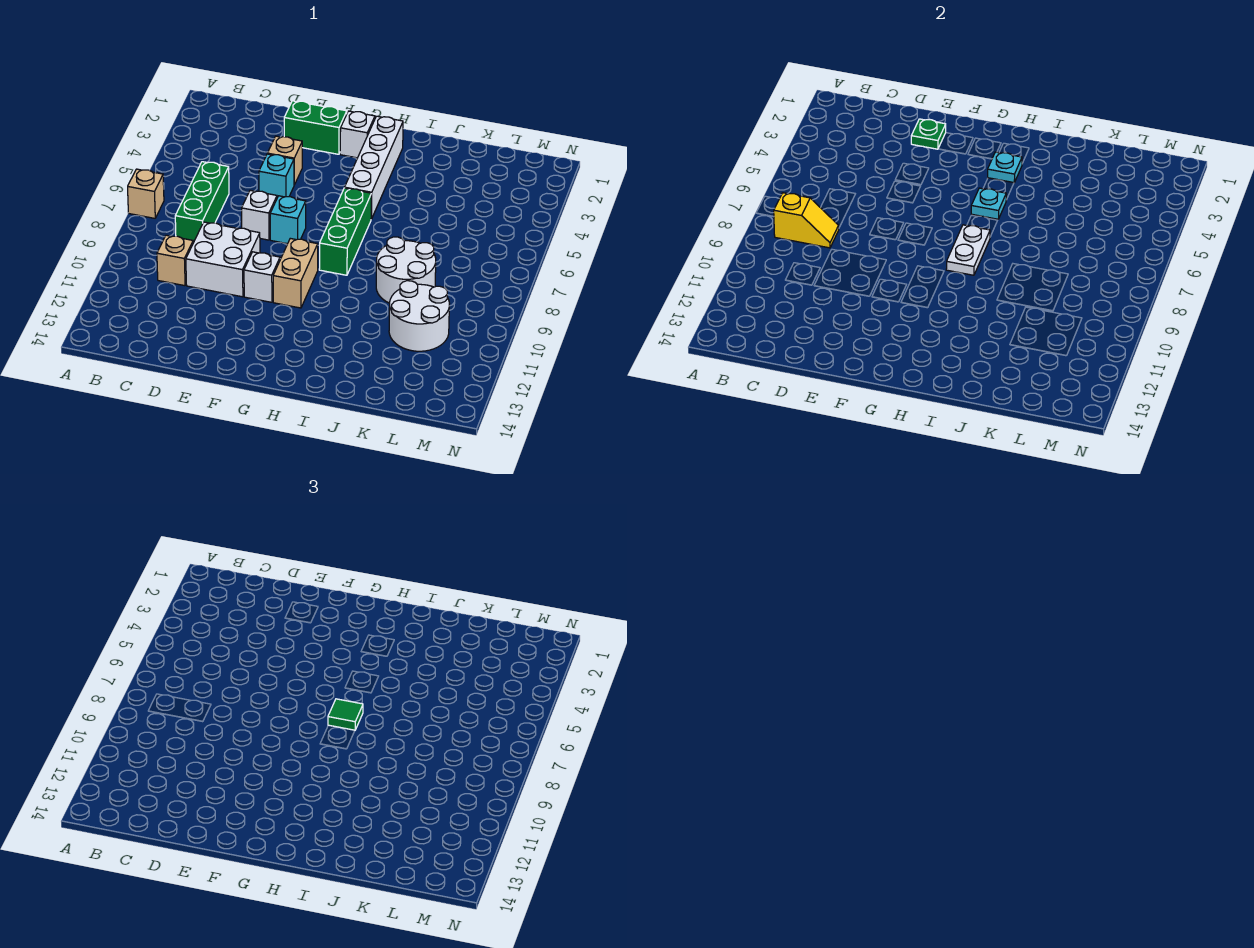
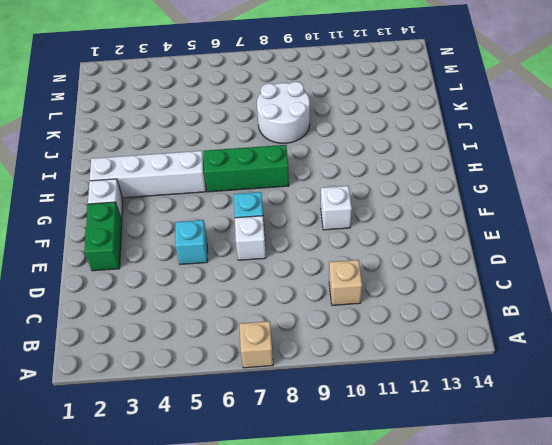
none -> green brick C6:C8 level 1
none -> white brick D9:E10 level 1
none -> tan brick E4 level 1

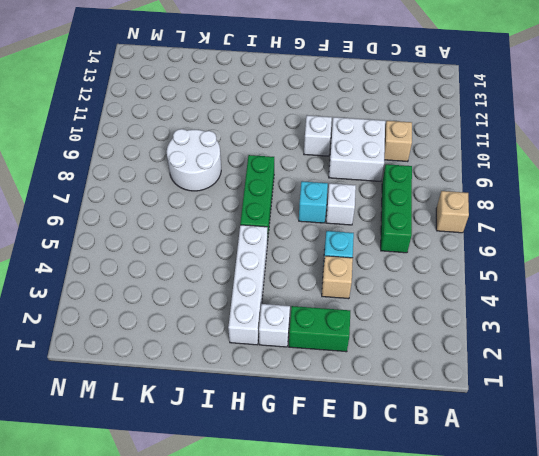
none -> tan brick G9:G10 level 1
none -> white round brick K10:L11 level 1
none -> yellow slope B8:C8 level 2 top B

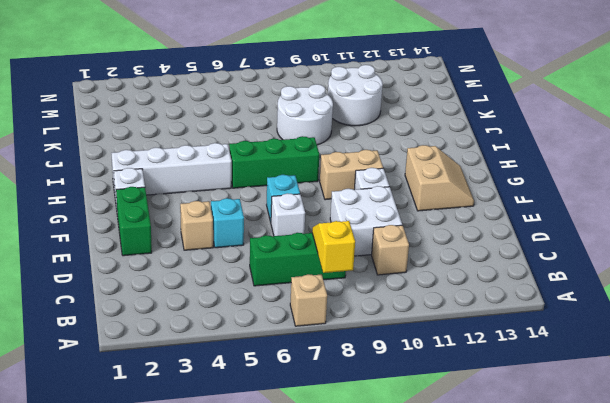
tan slope F12:G13 level 1 top 12 -> none
none -> green plate E2 level 2
none -> cyan plate H3 level 2
none -> cyan plate H5 level 2

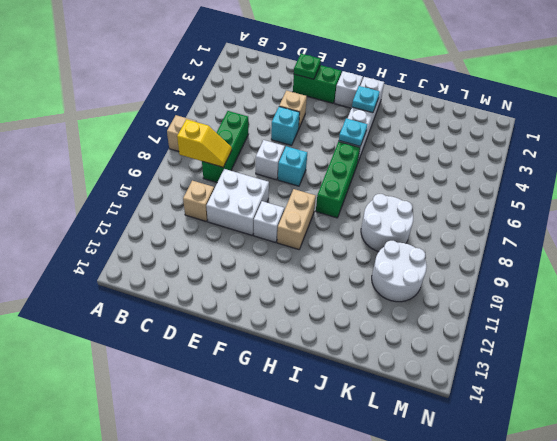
none -> white plate H7:H8 level 2
none -> green tile H7 level 3

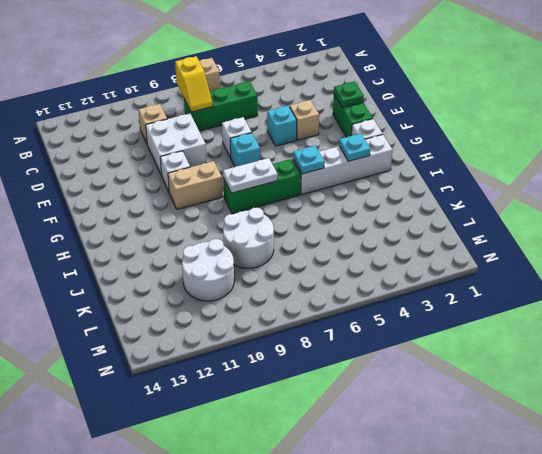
none -> green tile H7 level 3

